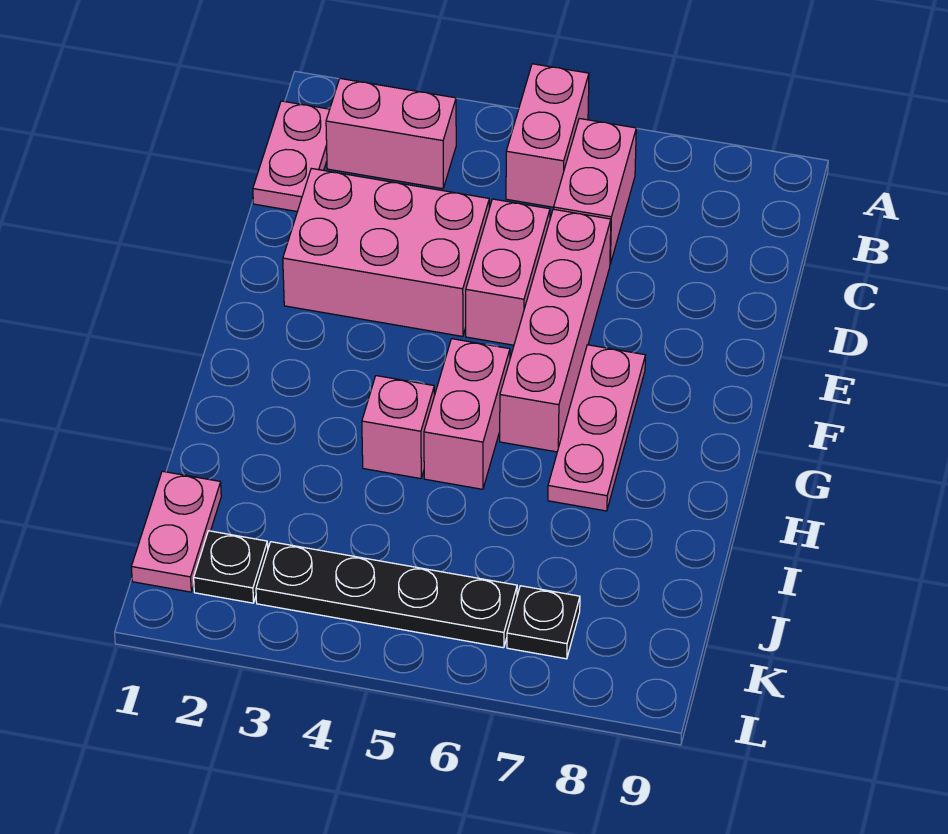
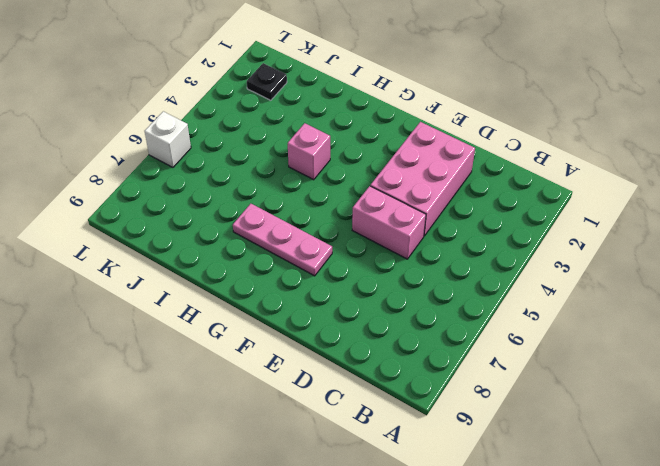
white brick L6 level 1 -> none
none -> pink brick A5:B5 level 1
none -> pink plate B1:C1 level 1
none -> pink brick B2:B3 level 1

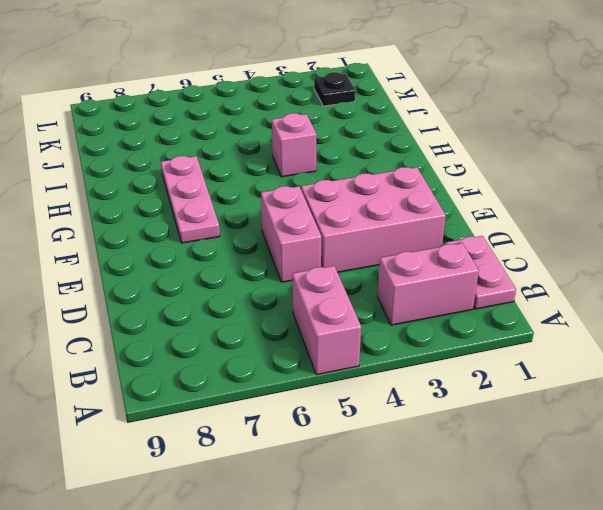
none -> pink brick B6:C6 level 1
none -> pink brick D6:G6 level 1
none -> pink brick G5:H5 level 1

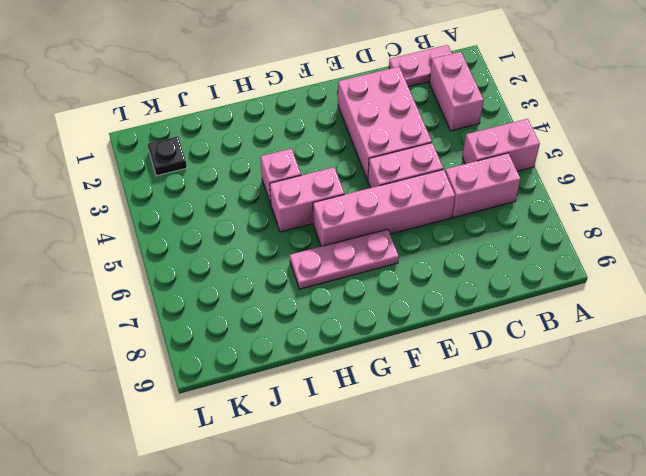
none -> pink plate J1:K1 level 1
none -> black plate K3:K6 level 1
none -> black plate K7 level 1

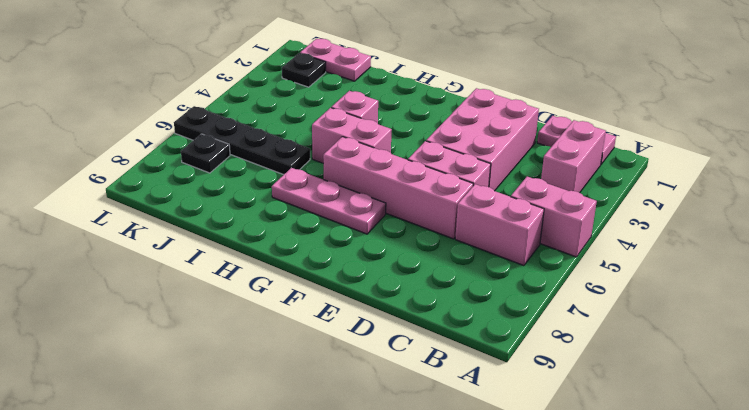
black plate I6:L6 level 1 -> black plate K3:K6 level 1

